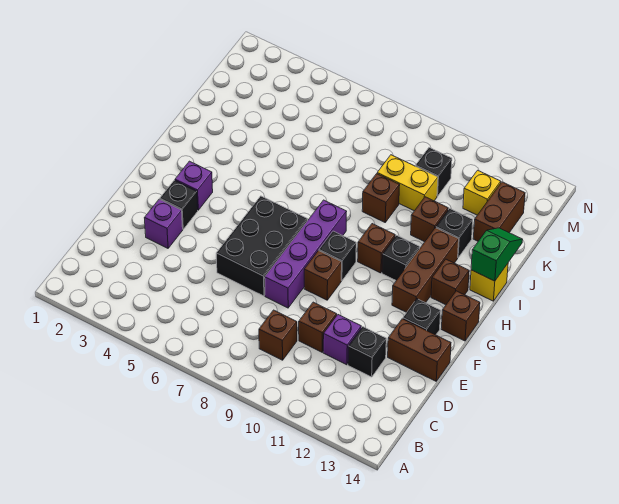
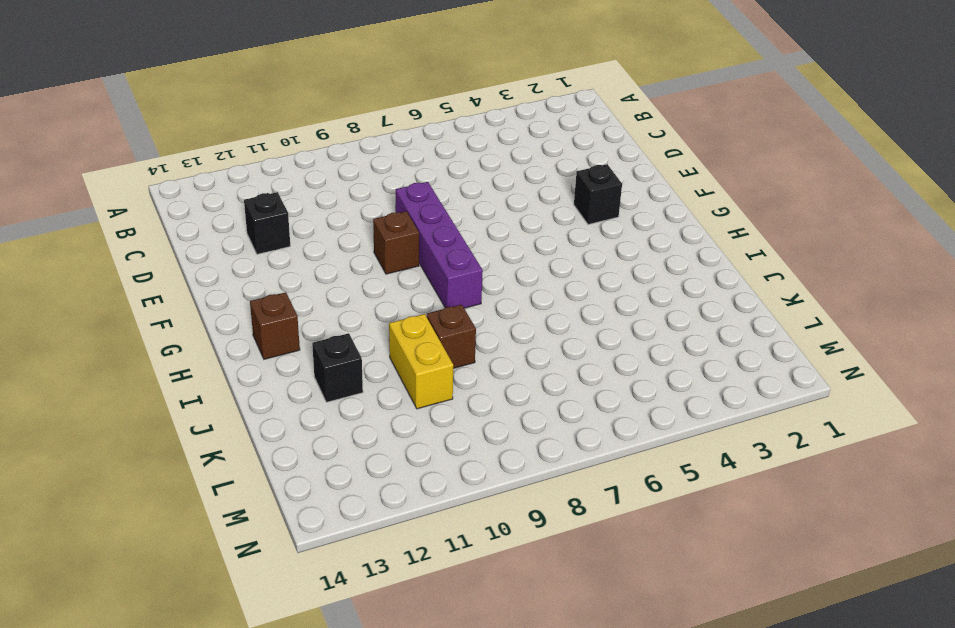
yellow brick J10:K10 level 1 -> yellow brick K9:K10 level 1
none -> brown brick C9 level 1
none -> brown brick D10 level 1
none -> purple brick D11 level 1

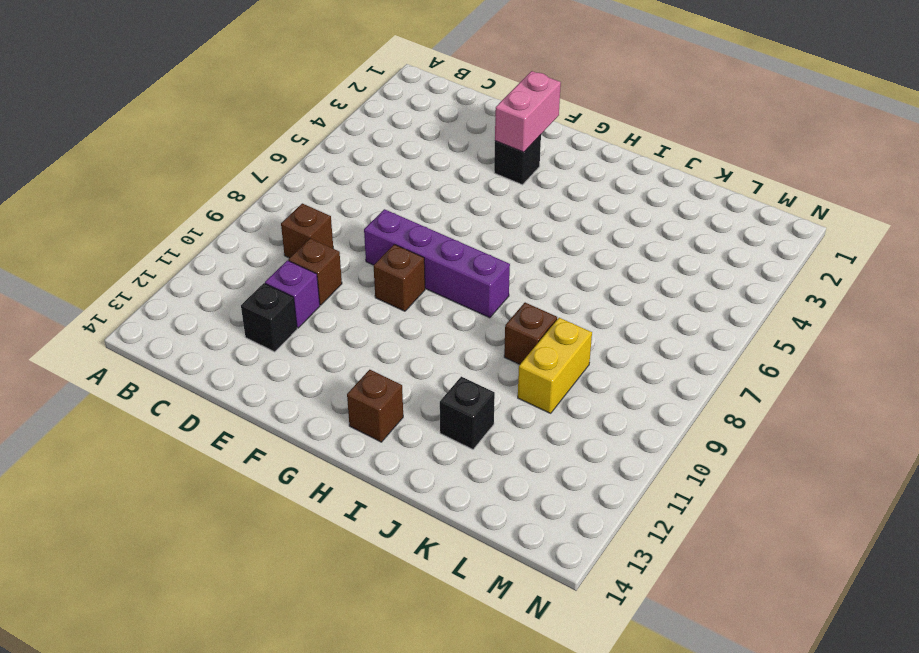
pink brick F2:F3 level 2 -> none
none -> purple brick E3 level 1
none -> black brick E6:G7 level 1
none -> brown brick E13:E14 level 1

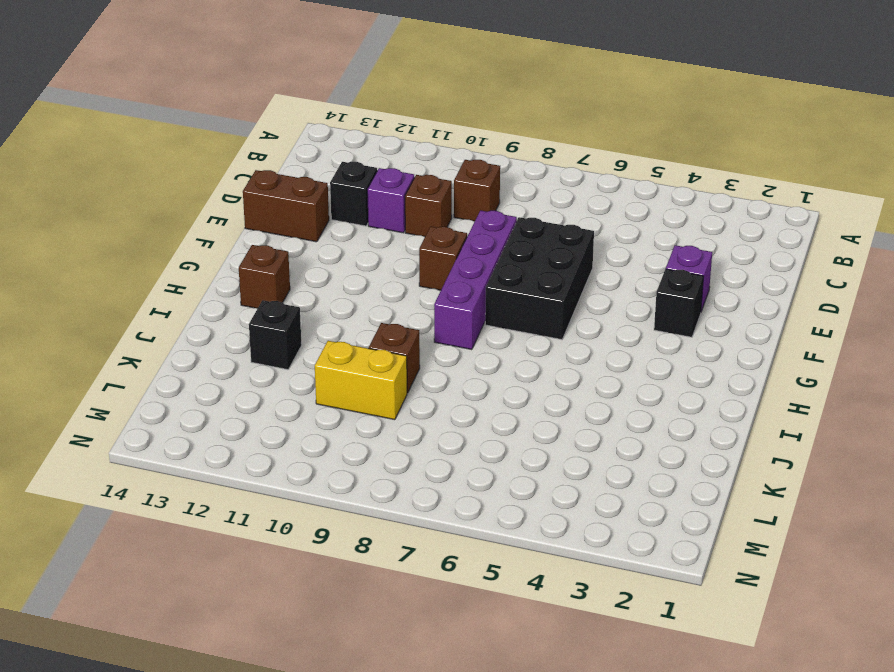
none -> black brick F13 level 1
none -> purple brick G3 level 1
none -> black brick G9 level 1

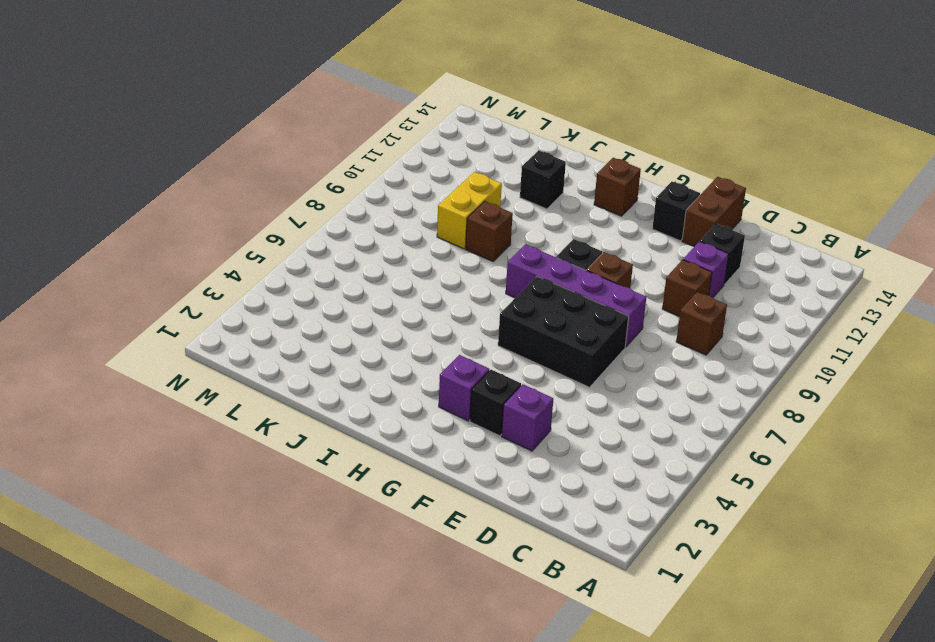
none -> brown brick G12:I12 level 1
none -> brown brick G14 level 1
none -> brown brick H10 level 1

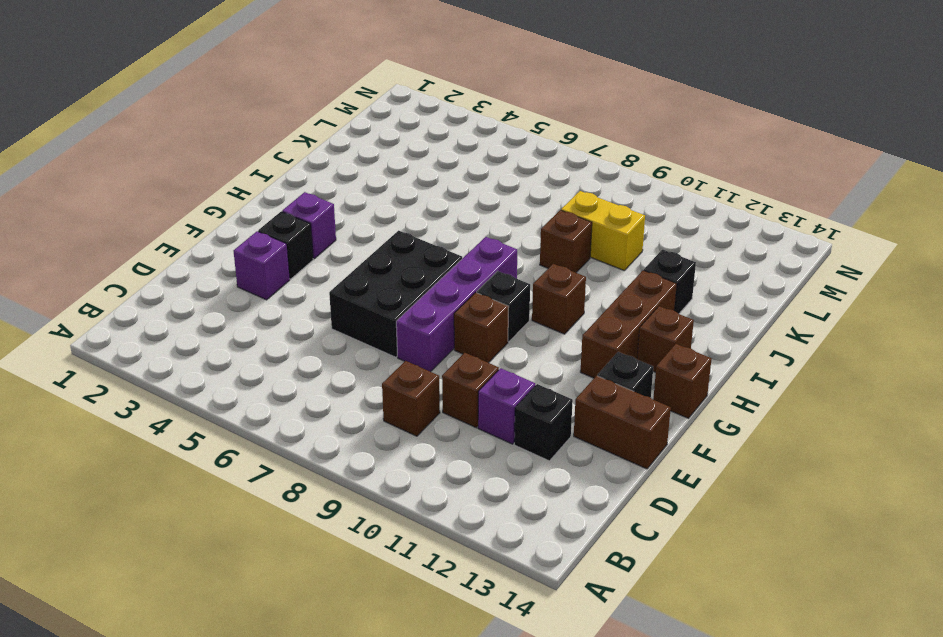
none -> black brick H11 level 1
none -> yellow brick I14 level 1
none -> brown brick J11 level 1

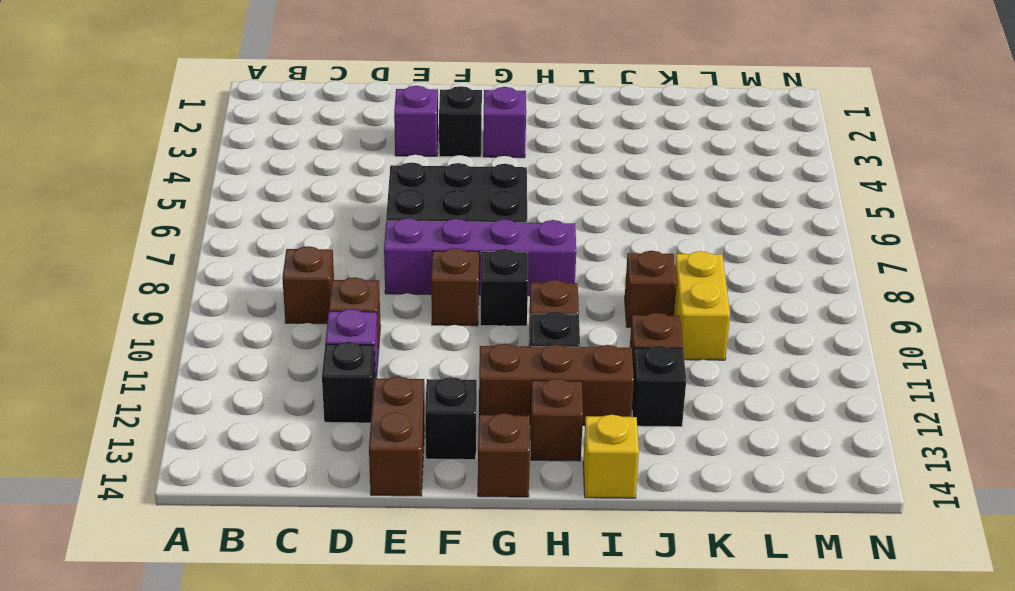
none -> brown brick K13:L13 level 1
none -> black brick L10 level 1
none -> yellow brick L12 level 1

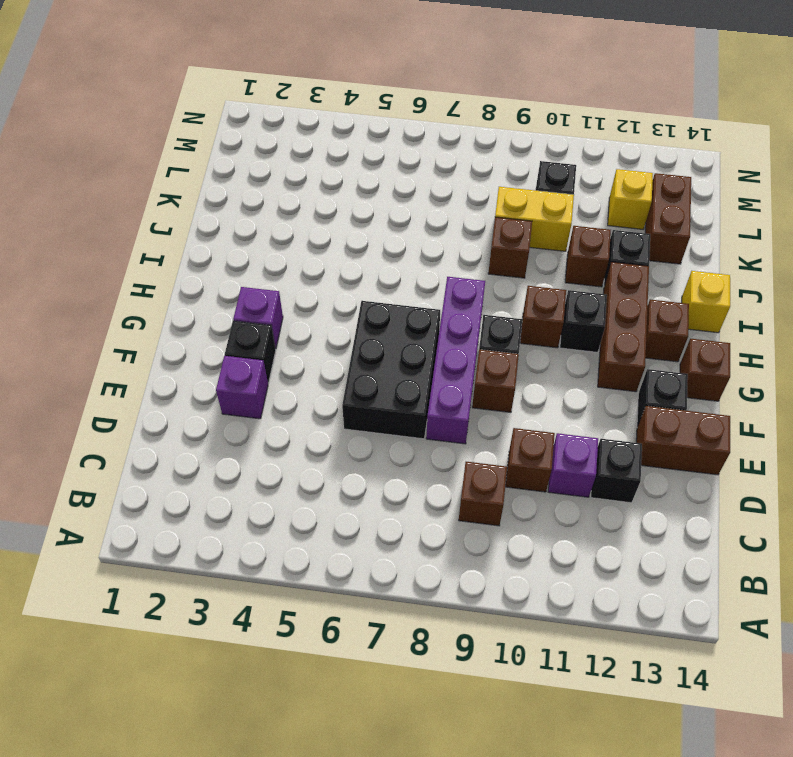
none -> green slope I14:J14 level 2 top I

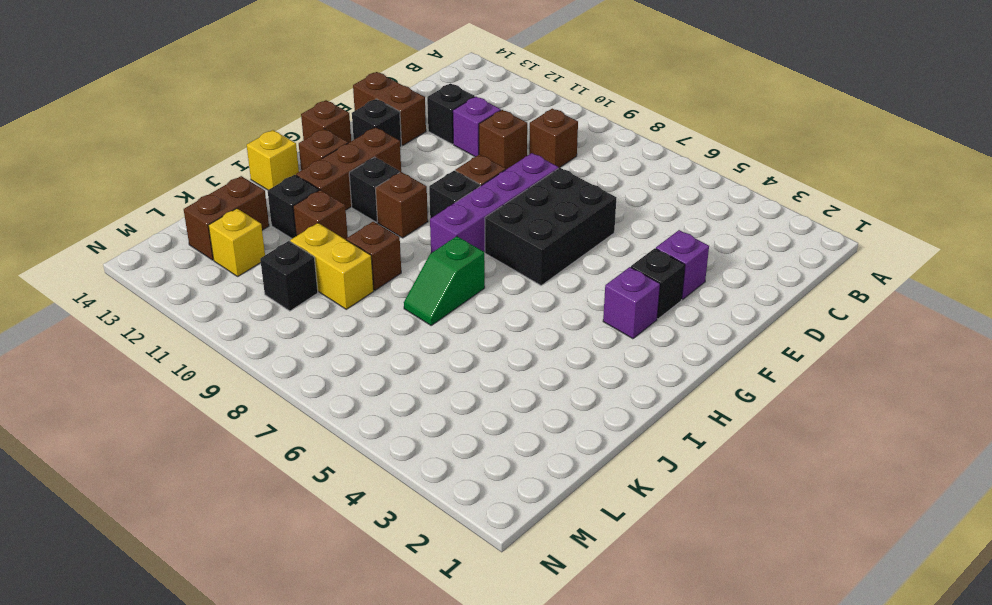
green slope I7:J7 level 1 top I -> green slope I14:J14 level 2 top I

